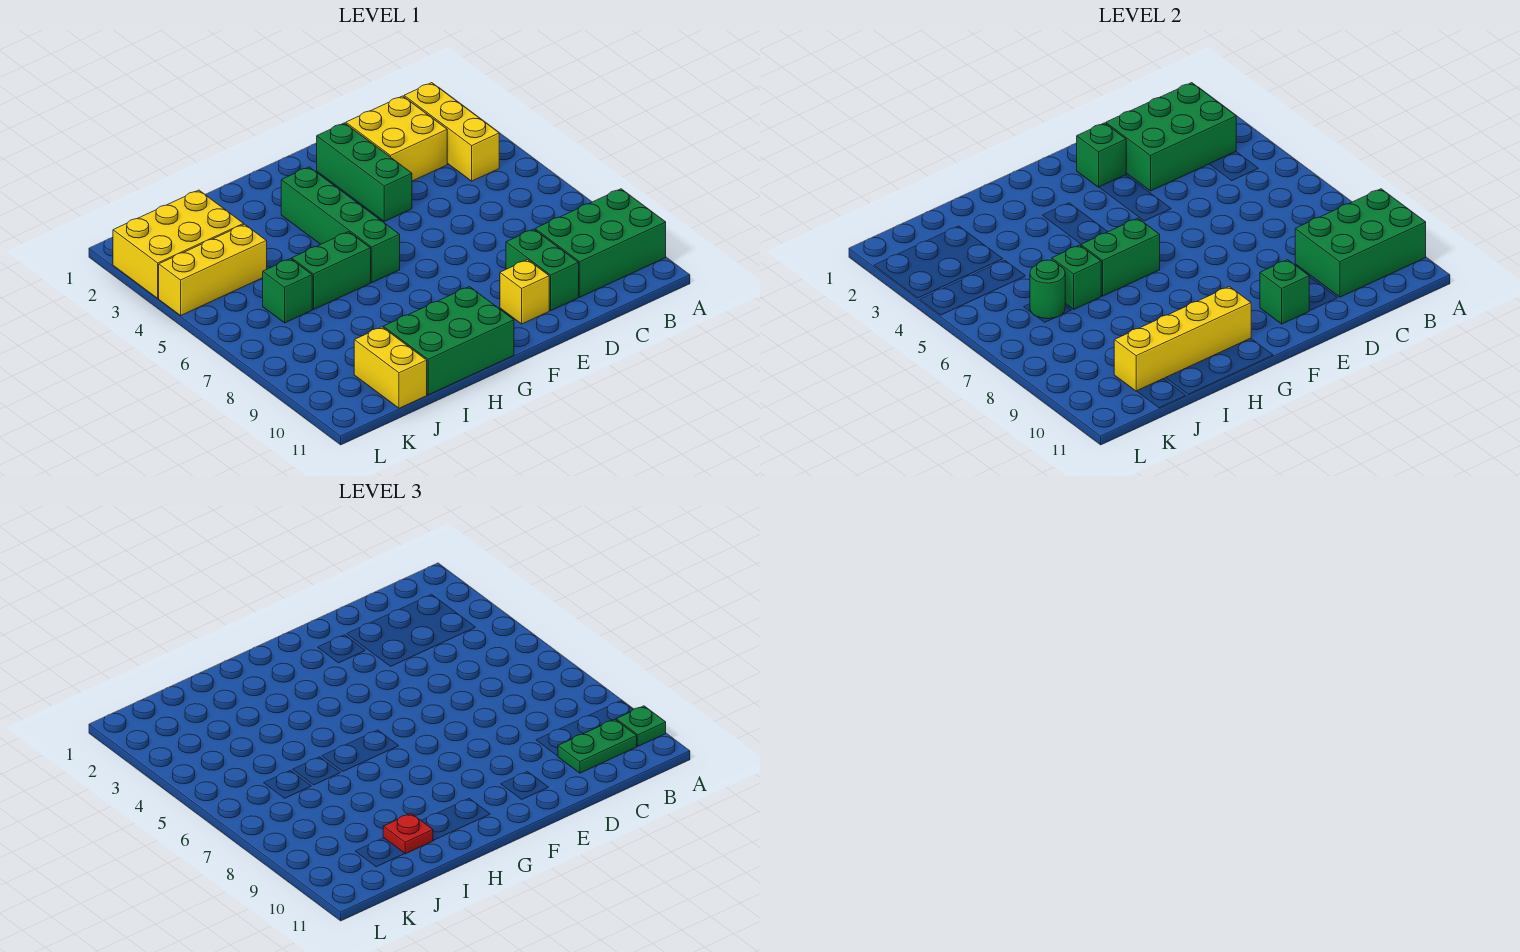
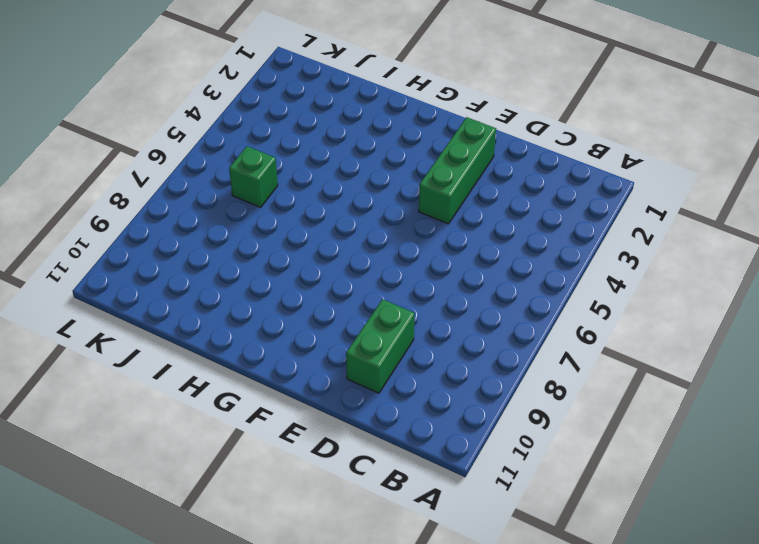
none -> green brick A9:C10 level 1
none -> yellow brick B2:B4 level 1
none -> yellow brick C2:D3 level 1

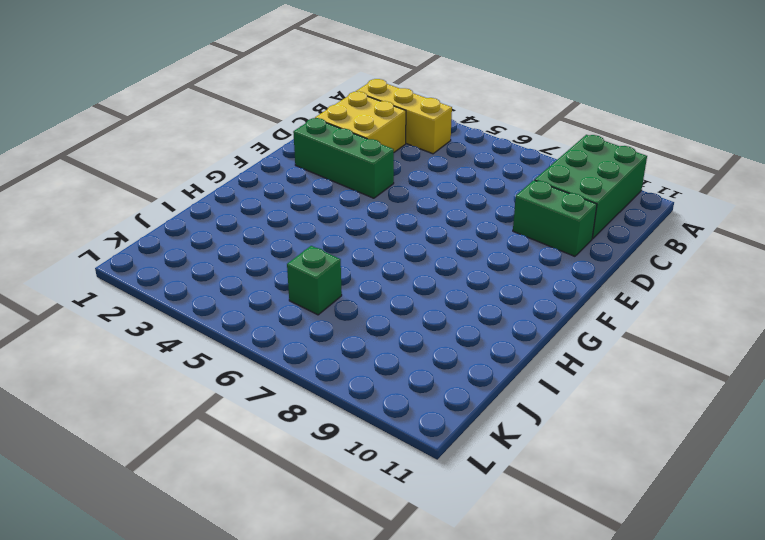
none -> yellow brick E10 level 1
none -> green brick G3:G6 level 1
none -> green brick G10:I11 level 1

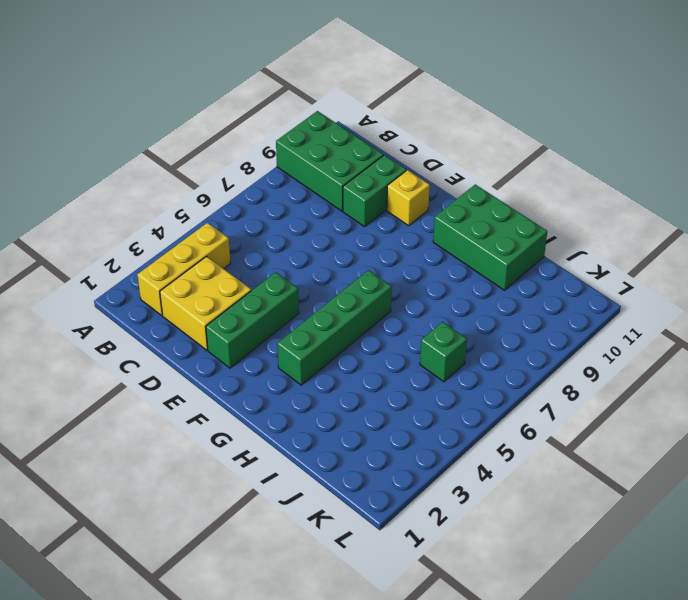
none -> green brick H6:I6 level 1
none -> yellow brick J2:L3 level 1
none -> yellow brick J4:L4 level 1

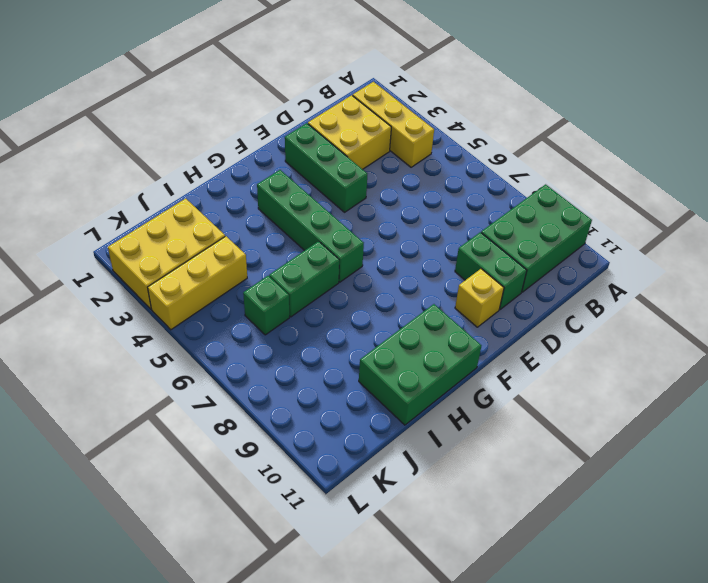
none -> yellow brick J10:J11 level 1
none -> green brick A9:C10 level 2
none -> green brick B2:D3 level 2

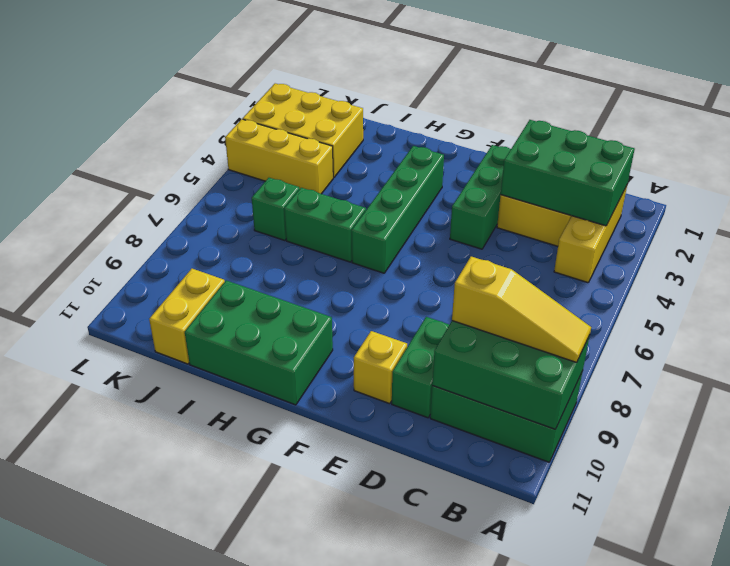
yellow slope A9:C9 level 3 top C -> none
none -> green brick E2 level 2
none -> green brick E10 level 2
none -> green brick G6:H6 level 2

